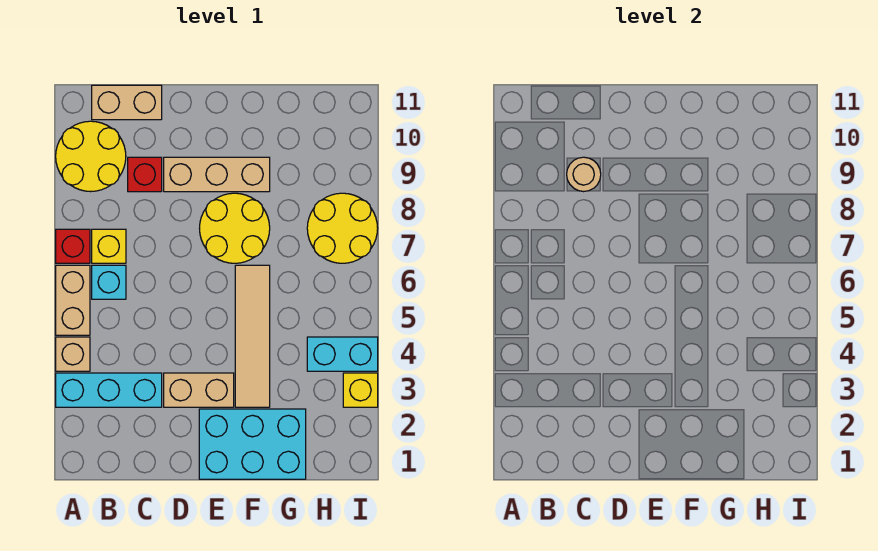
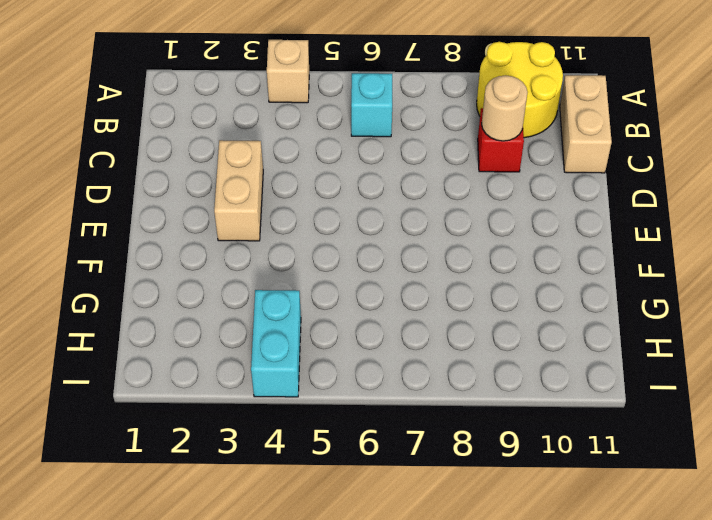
none -> cyan brick A3:C3 level 1
none -> tan brick A5:A6 level 1
none -> red brick A7 level 1

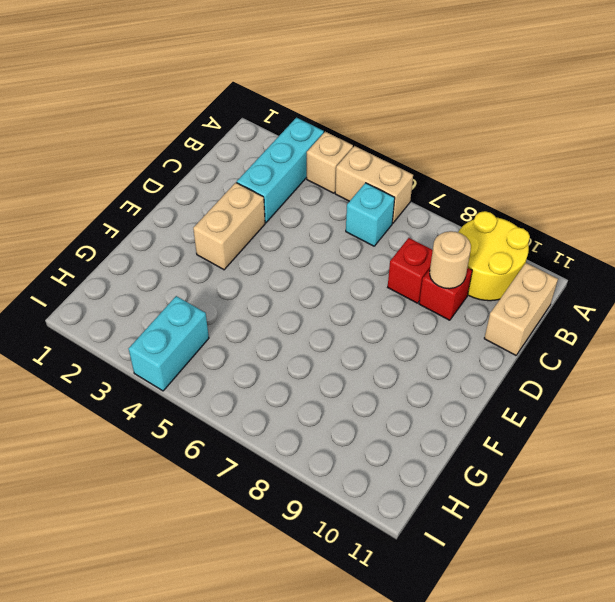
red brick C8 level 1 -> red brick A7 level 1
none -> yellow brick B7 level 1
none -> tan brick D9:F9 level 1
none -> cyan brick E1:G2 level 1

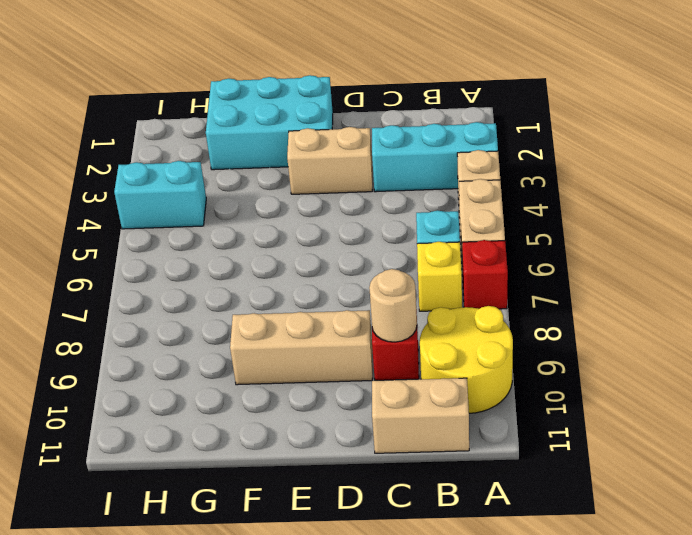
none -> yellow round brick E7:F8 level 1
none -> tan tile F3:F6 level 1
none -> yellow round brick H7:I8 level 1

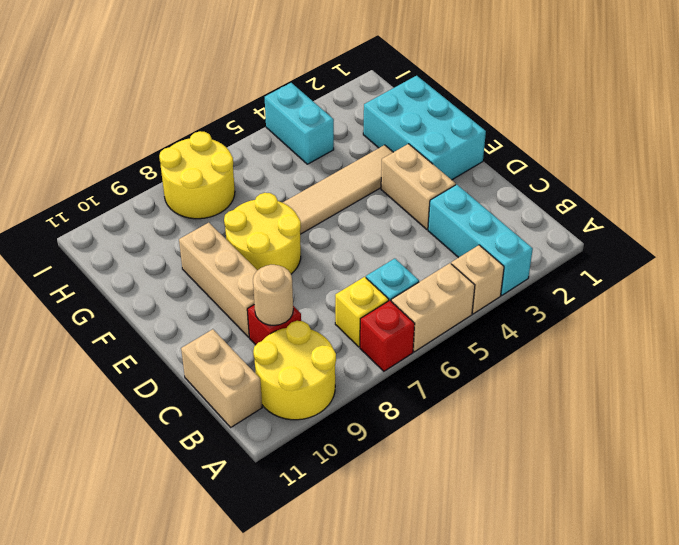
none -> yellow brick I3 level 1

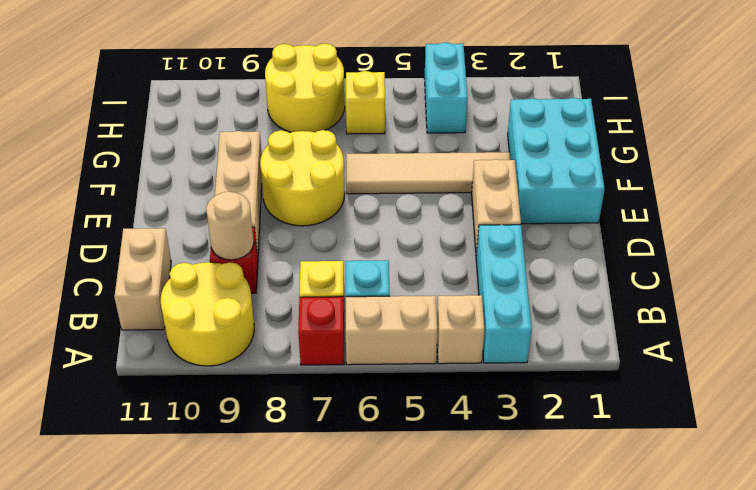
yellow brick H6 level 1 -> yellow brick I3 level 1

